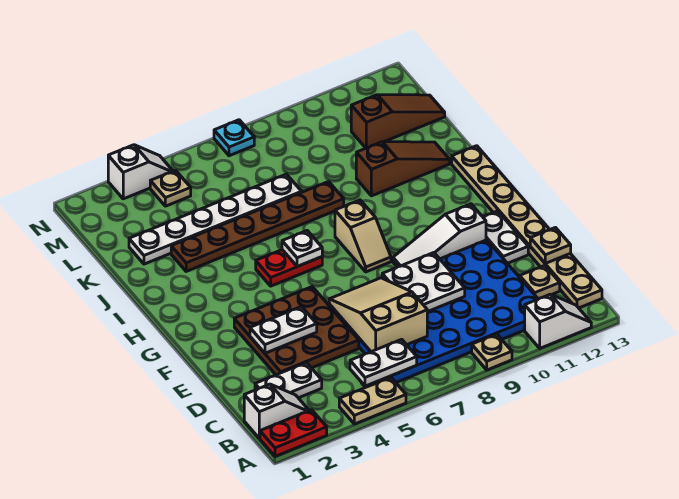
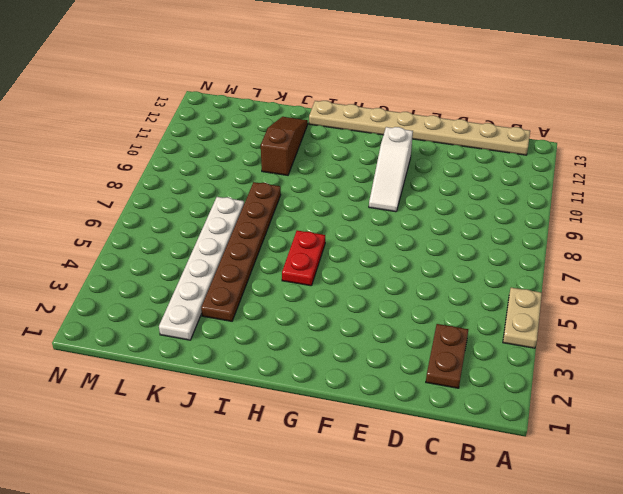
brown plate C2:C3 level 1 -> white plate C2:C3 level 1
none -> red plate A1:A2 level 1
none -> tan plate A9 level 1
none -> white slope A11:A12 level 1 top 11

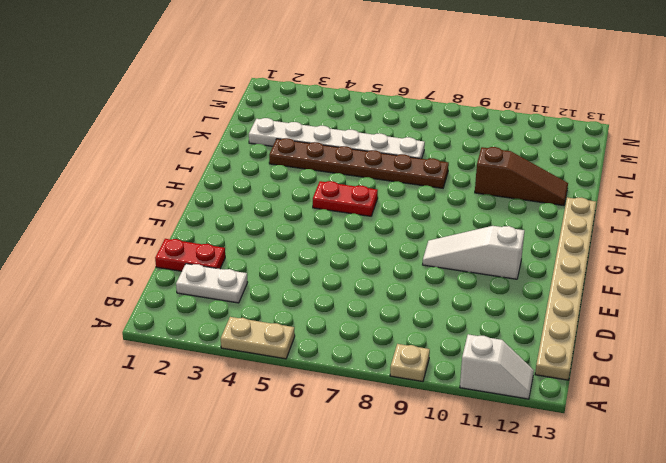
red plate D1:D2 level 1 -> red plate A1:A2 level 1
none -> white slope B1:B2 level 1 top 1
none -> blue plate B6:E11 level 1
none -> tan plate C12 level 1

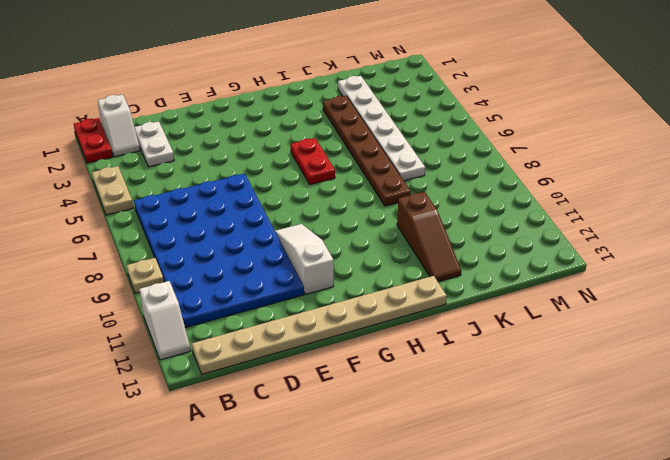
none -> tan plate C12 level 1
none -> brown plate D3:F5 level 1
none -> white plate E12:F12 level 1

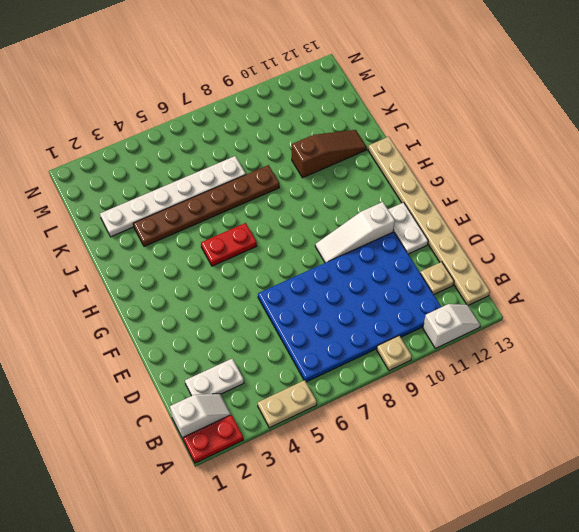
none -> brown plate D3:F5 level 1
none -> tan slope G8:H8 level 1 top H
none -> brown slope L11:L13 level 1 top 11

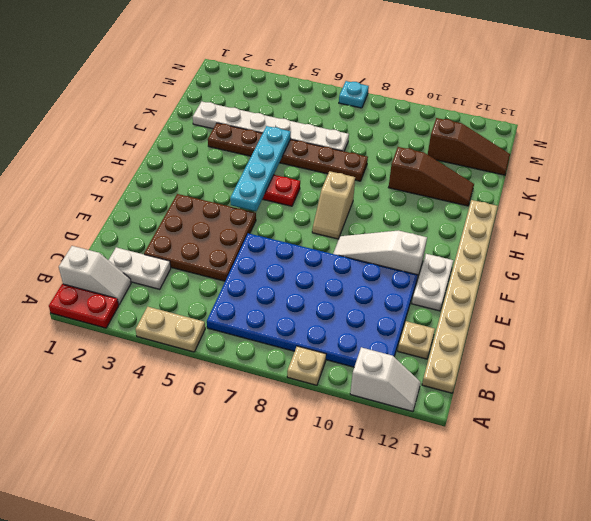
cyan plate G5:J5 level 2 -> none
none -> tan plate M4 level 1
none -> white slope N3:N4 level 1 top 3
none -> white plate B5:B6 level 2

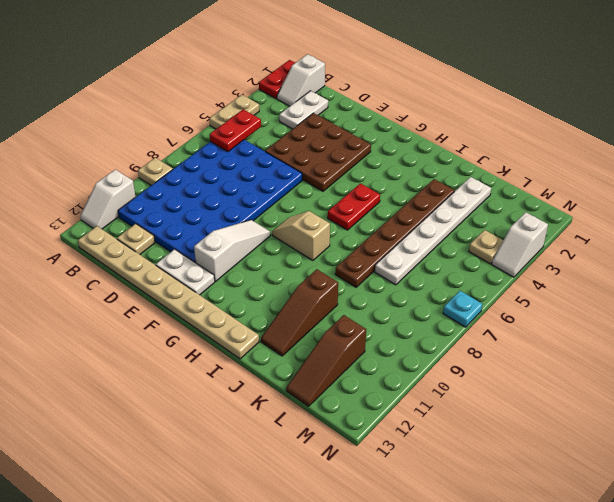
red plate B5:B6 level 2 -> white plate B5:B6 level 2
none -> tan slope C6:E7 level 2 top C
none -> white plate D8:E9 level 2
none -> tan plate D13 level 2

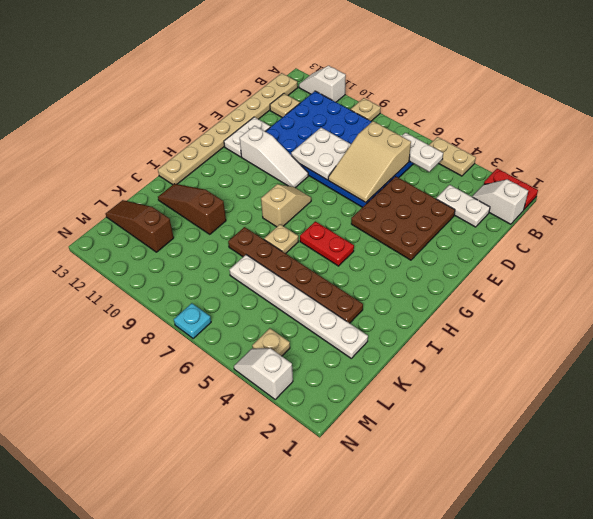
tan plate I7 level 1 -> tan plate D13 level 2
none -> white plate E3:E4 level 2
none -> white plate H6 level 2

